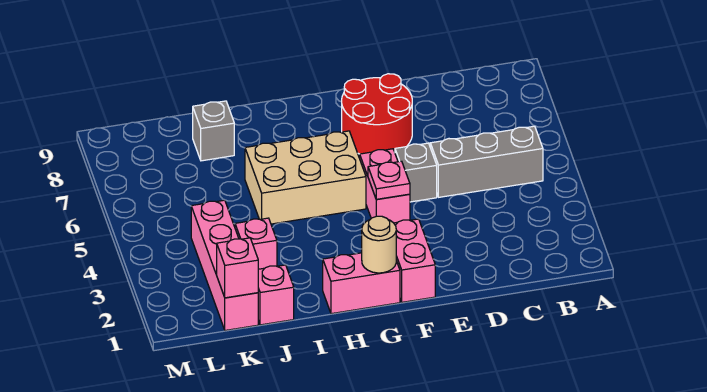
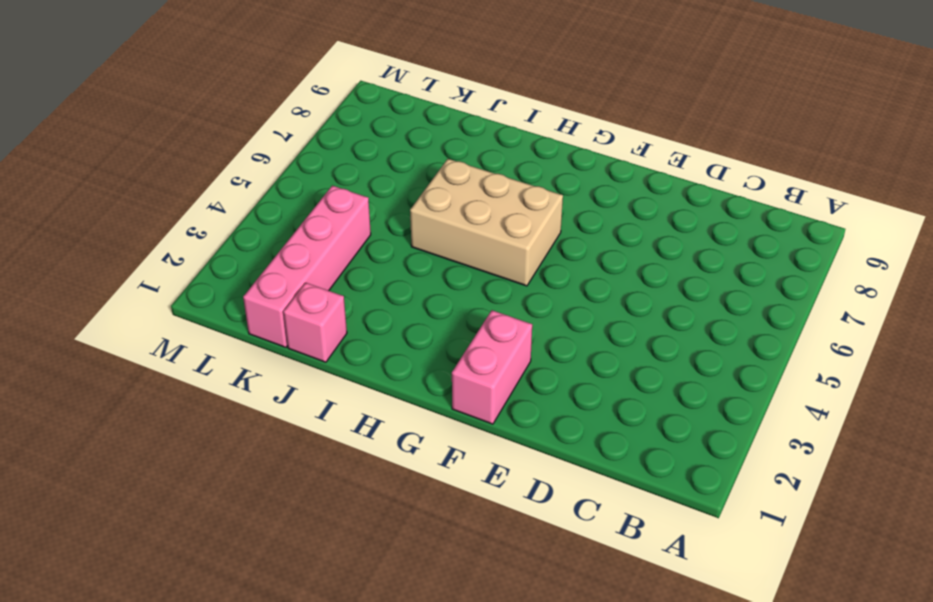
none -> grey brick B5:D5 level 1
none -> grey brick E5 level 1
none -> red round brick E7:F8 level 1

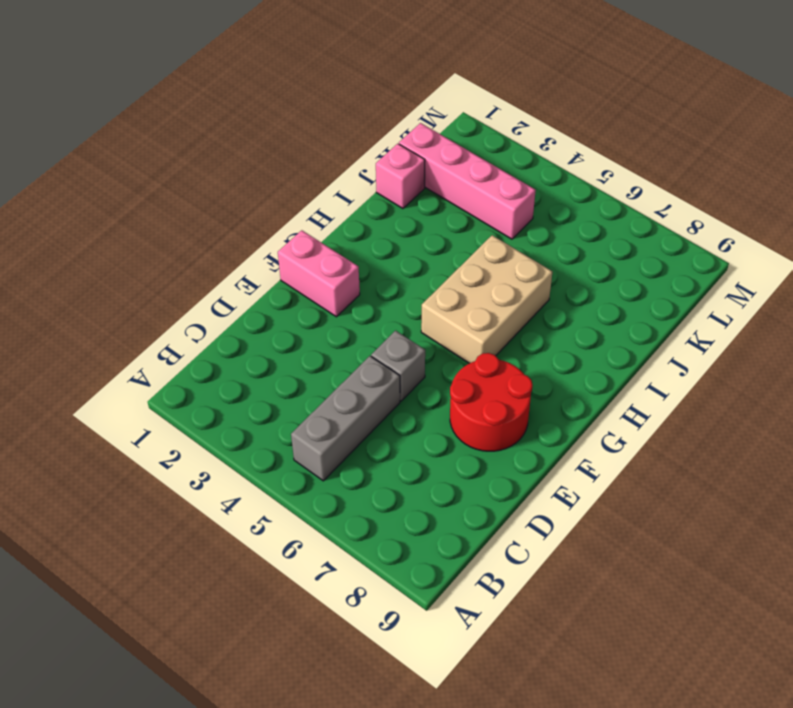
none -> pink brick F4:F5 level 1
none -> pink brick G1:H1 level 1
none -> pink brick J3 level 1

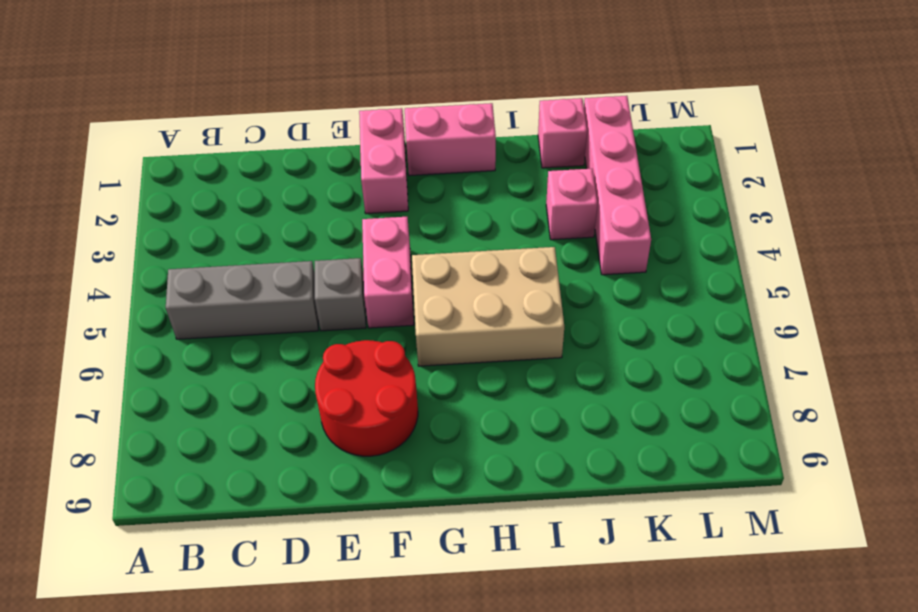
none -> grey brick J8 level 1
none -> pink plate F4 level 2
none -> tan round brick G1 level 2

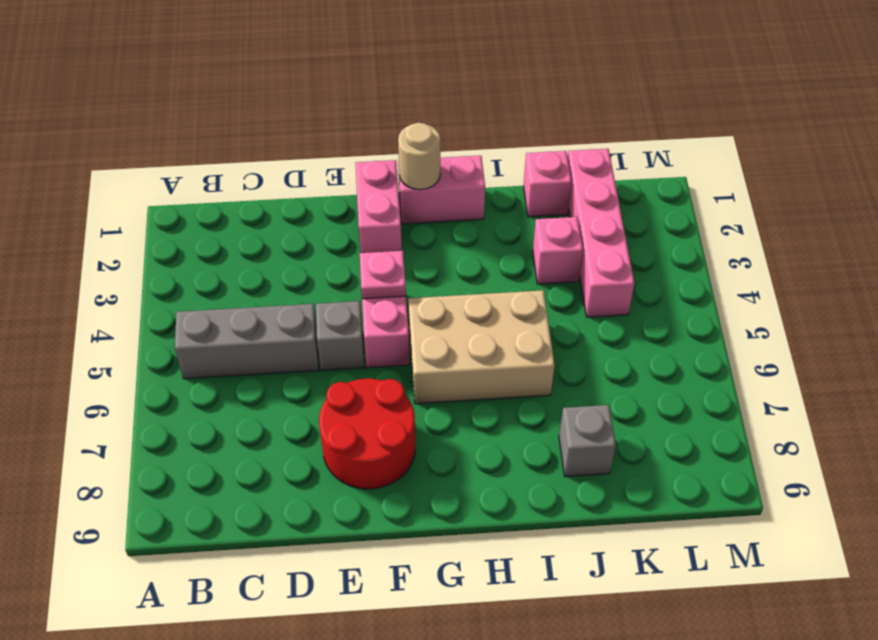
none -> pink brick K1 level 2

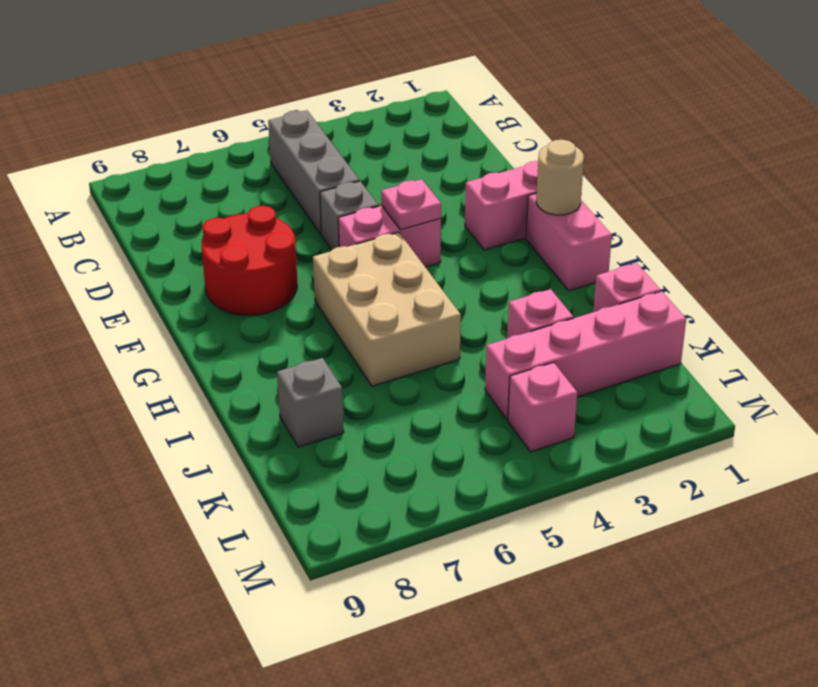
pink brick L4 level 1 -> pink brick K1 level 2

